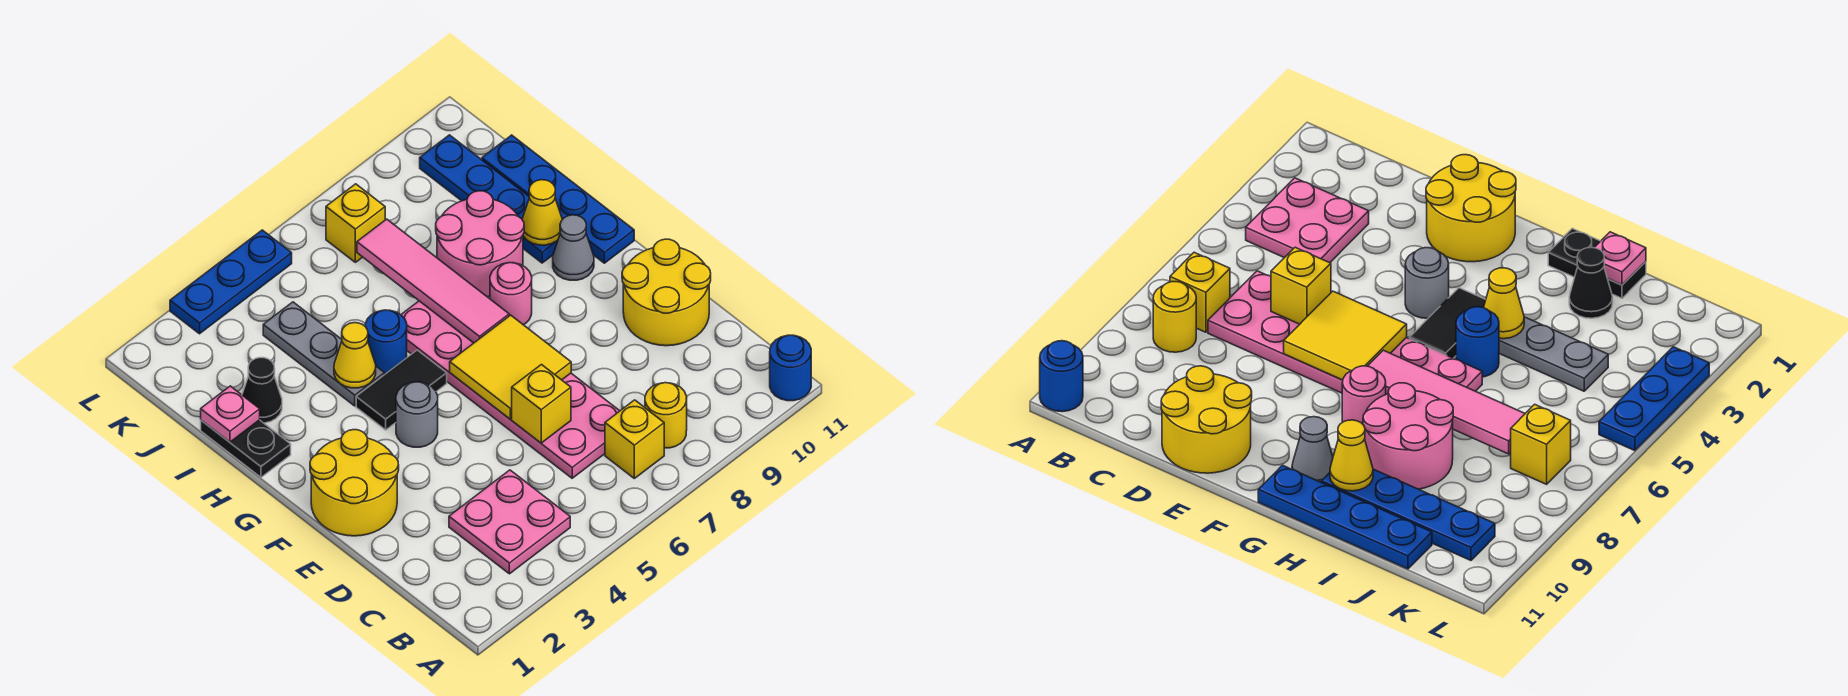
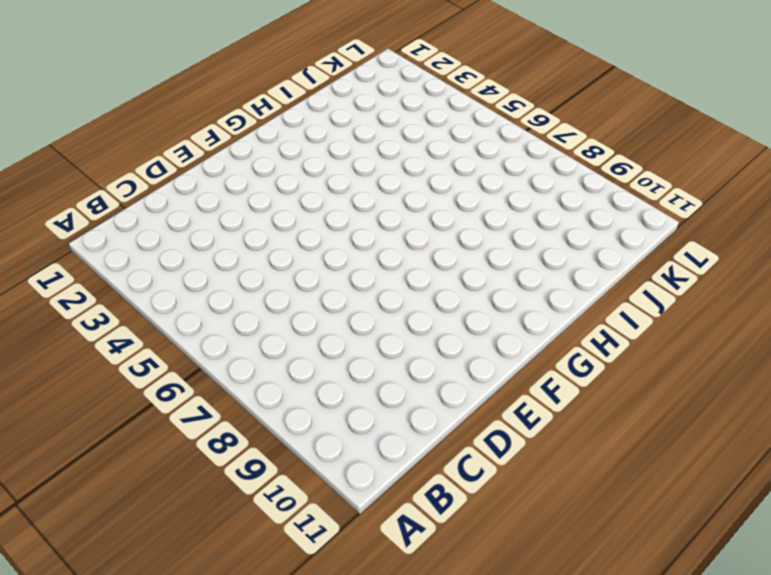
none -> blue round brick A11 level 1
none -> pink plate B3:C4 level 1
none -> yellow brick B7 level 1

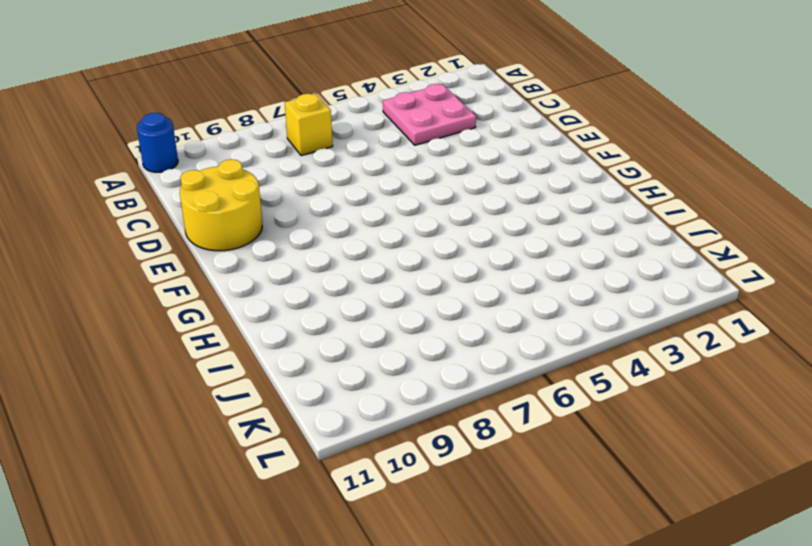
none -> yellow round brick B8 level 1
none -> pink plate C6:H7 level 1
none -> yellow round brick E1:F2 level 1

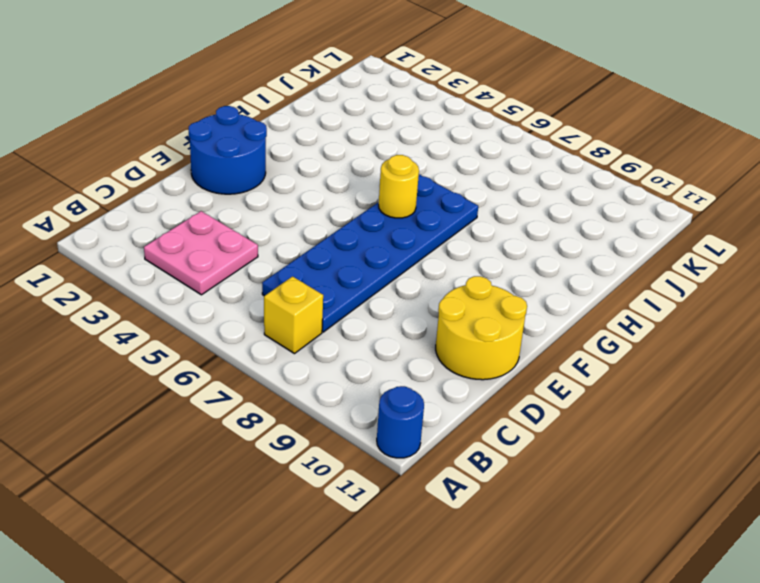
blue plate C6:H7 level 1 -> pink plate C6:H7 level 1
blue round brick E1:F2 level 1 -> yellow round brick E1:F2 level 1
yellow round brick G6 level 2 -> yellow round brick B8 level 1
none -> grey round brick F4 level 1
none -> black tile G4:G5 level 1
none -> pink round brick G8 level 1

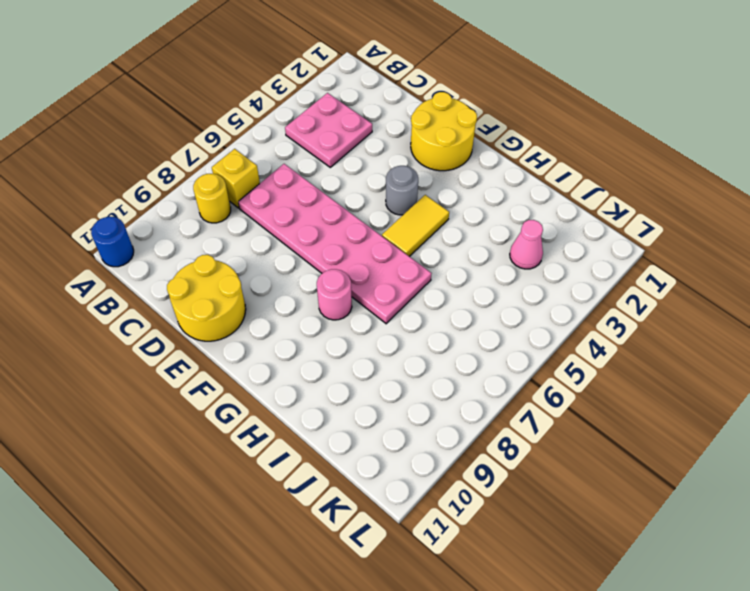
yellow tile G4:G5 level 1 -> black tile G4:G5 level 1
pink cone J3 level 1 -> none
none -> grey cone G10 level 1
none -> blue plate G11:J11 level 1
none -> black plate H1:I1 level 1

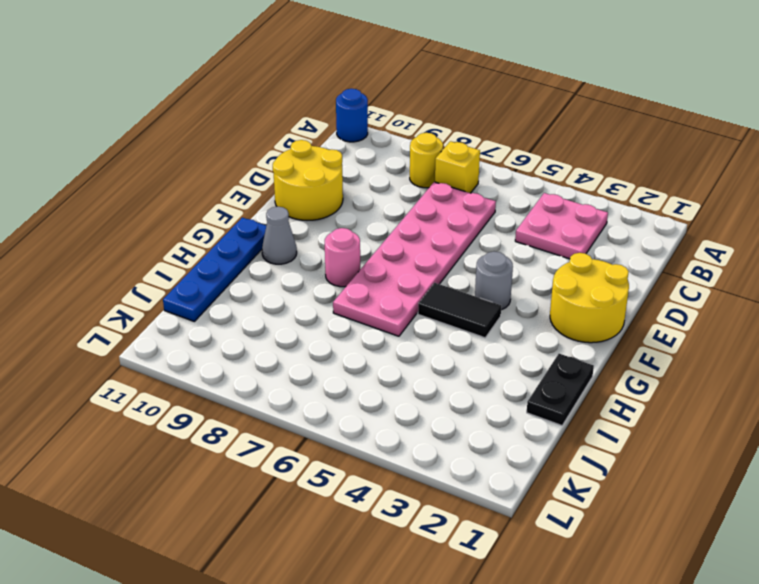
none -> grey plate H4:J4 level 1
none -> blue round brick H5 level 1
none -> pink round brick H8:I9 level 1

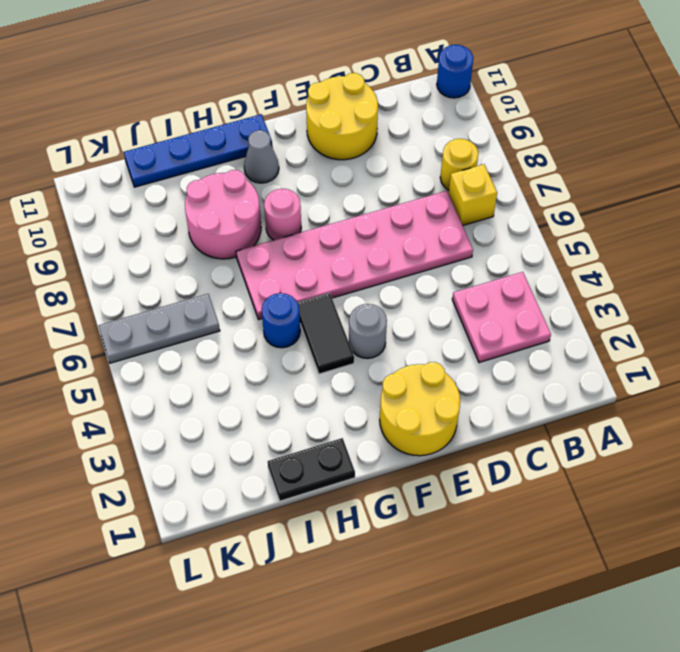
grey plate J6:L6 level 1 -> grey plate H4:J4 level 1
none -> blue plate H10:K10 level 1
none -> black cone I2 level 1
none -> yellow brick K7 level 1

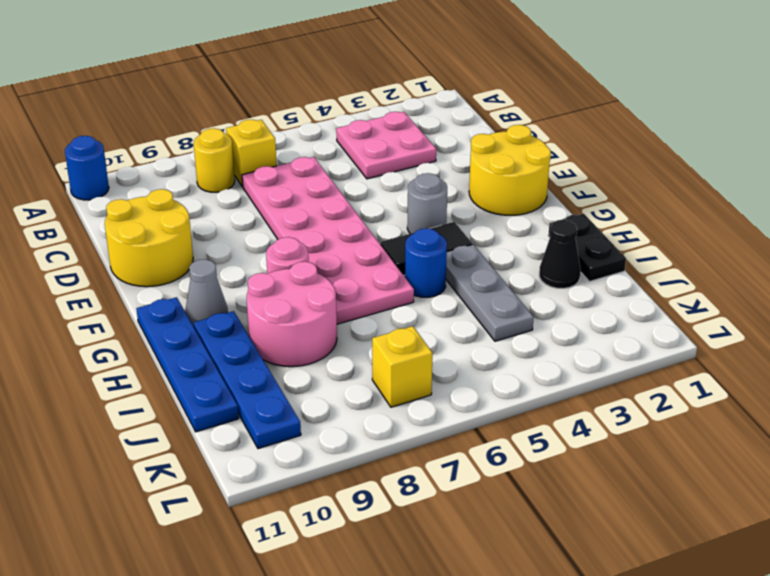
none -> blue plate L3:L5 level 1
none -> yellow brick D6 level 2
none -> yellow tile E6:F7 level 2

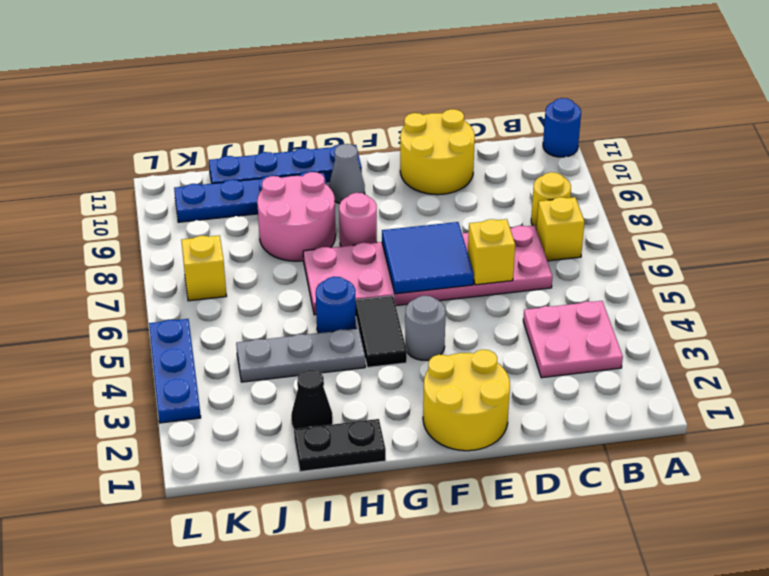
blue tile E6:F7 level 2 -> yellow tile E6:F7 level 2
none -> pink tile G7:J7 level 2
none -> yellow cone H4 level 2
none -> yellow cone H10 level 2

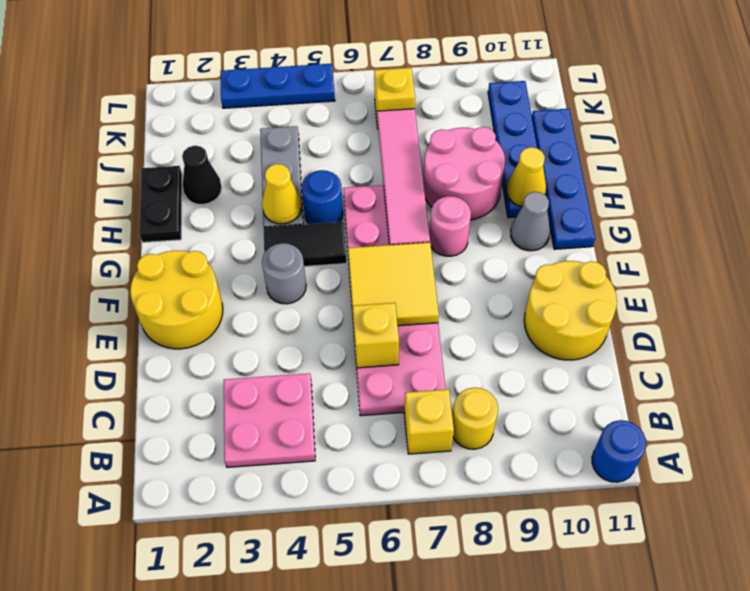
none -> pink plate I1 level 2

